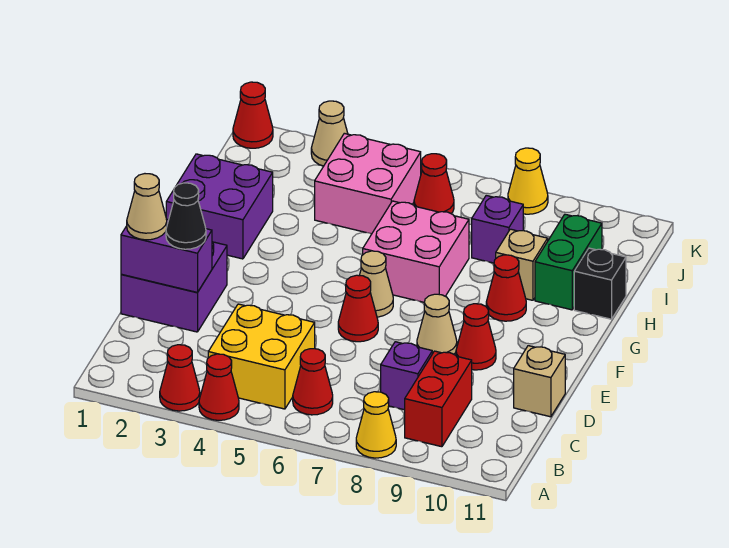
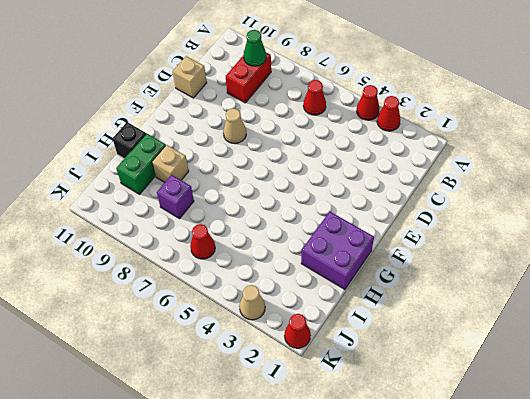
green cone B9 level 2 -> none
none -> yellow cone A8 level 1
none -> yellow brick B4:C5 level 1
none -> purple brick C8 level 1

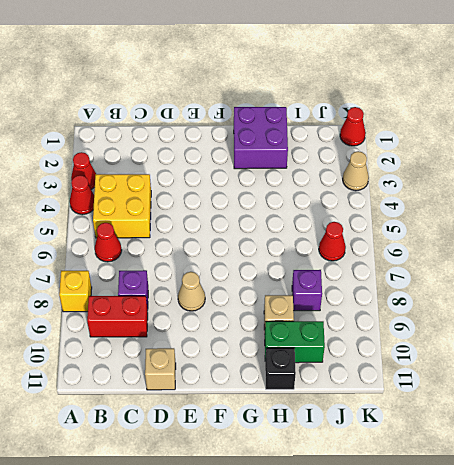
yellow brick A8 level 1 -> yellow cone A8 level 1
none -> purple brick D1:E2 level 1
none -> red cone E6 level 1
none -> red cone E9 level 1

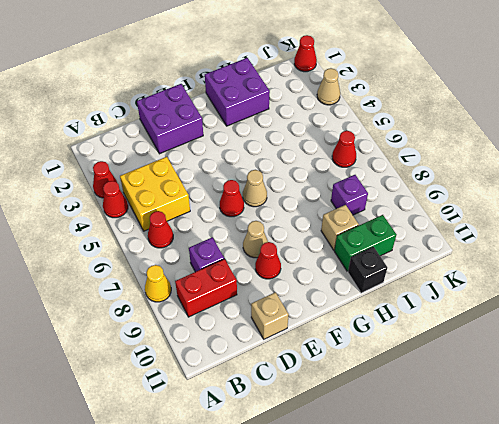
none -> pink brick G6:H7 level 1
none -> red cone G9 level 1
none -> pink brick I4:J5 level 1

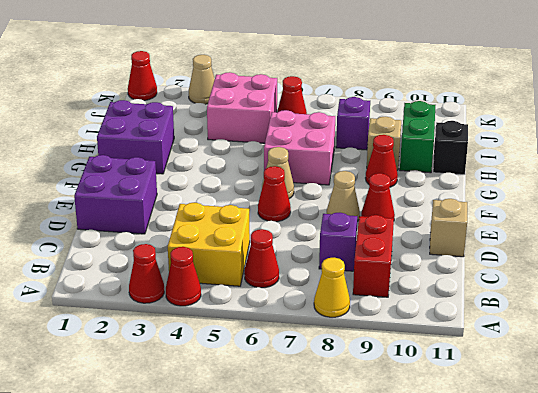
none -> yellow cone K8 level 1
none -> purple brick D1:D2 level 2
none -> tan cone D1 level 3

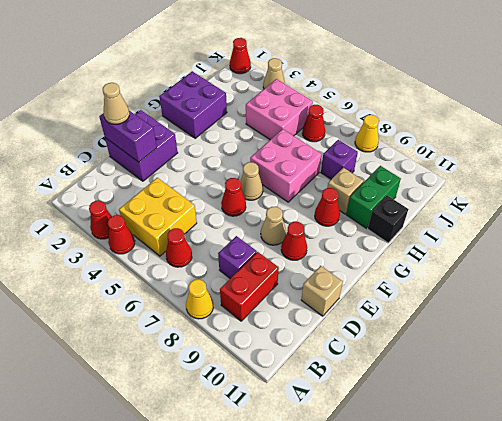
none -> black cone D2 level 3

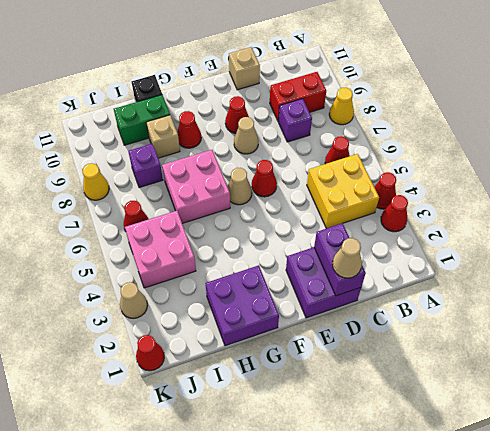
none -> black cone D2 level 3

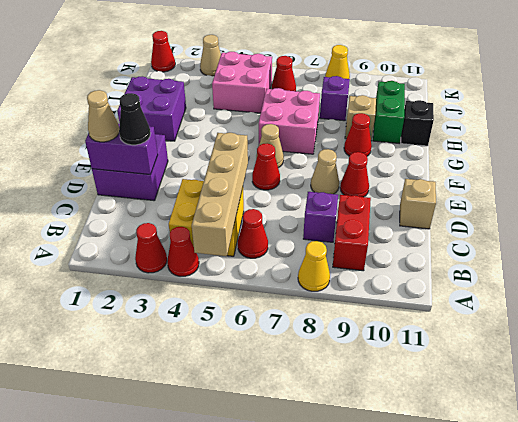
tan brick A5:D5 level 2 -> none

